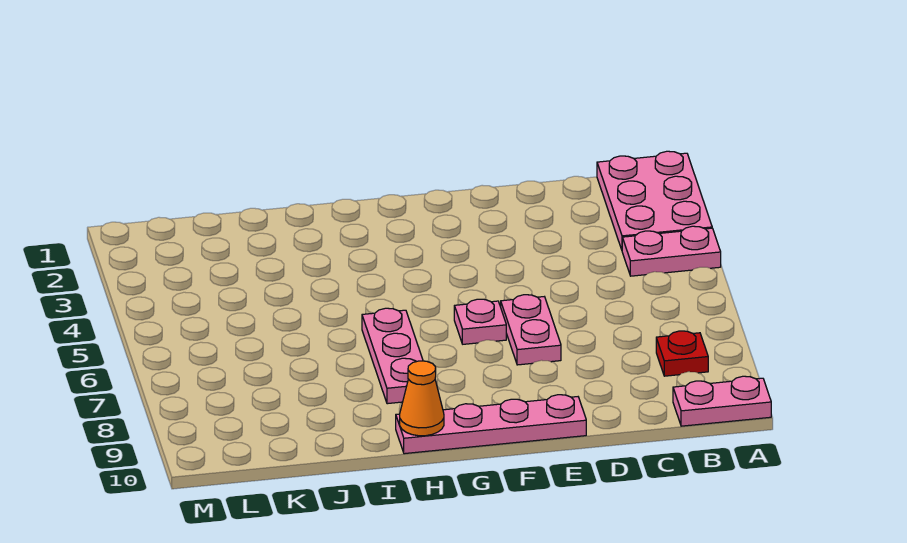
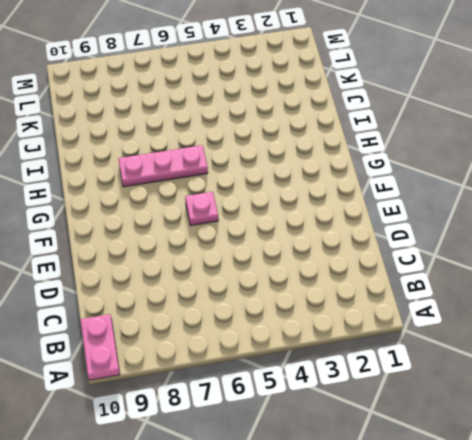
none -> pink plate A1:B3 level 1
none -> pink plate A4:B4 level 1

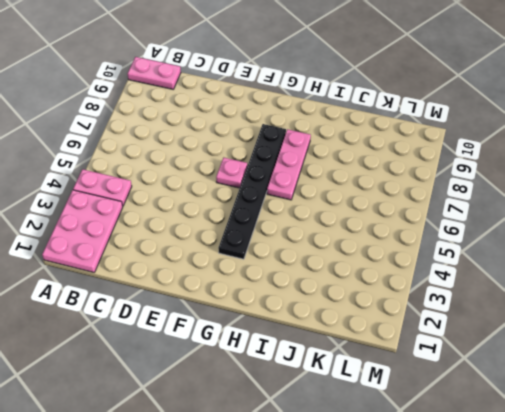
black plate G3:G8 level 1 -> none
none -> red plate B8 level 1
none -> pink plate E6:E7 level 1

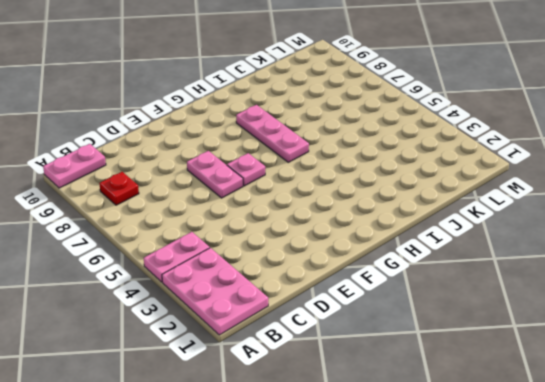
none -> pink plate E10:H10 level 1
none -> orange cone H10 level 2

